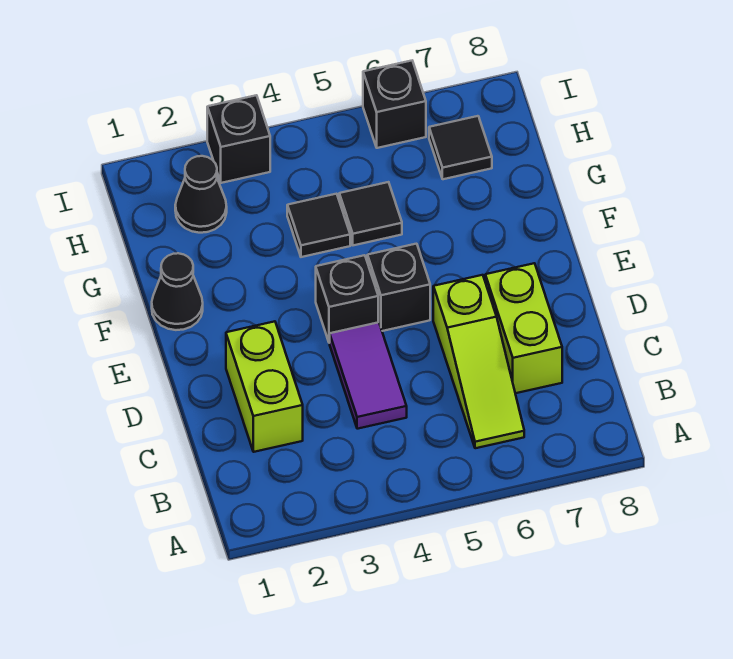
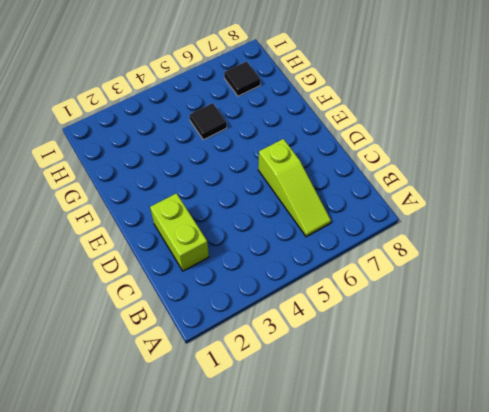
none -> purple tile C4:D4 level 1
none -> lime brick C7:D7 level 1
none -> black brick E4 level 1

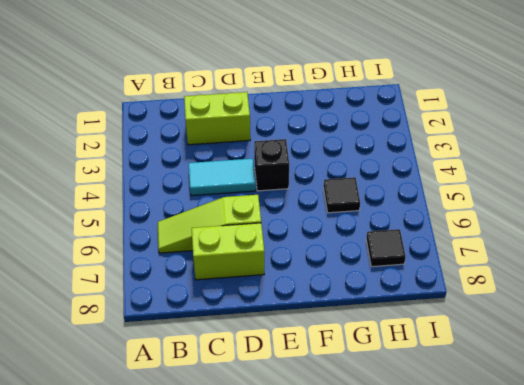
cyan tile C4:D4 level 1 -> purple tile C4:D4 level 1
none -> black brick E5 level 1
none -> black cone F1 level 1
none -> black tile G4 level 1

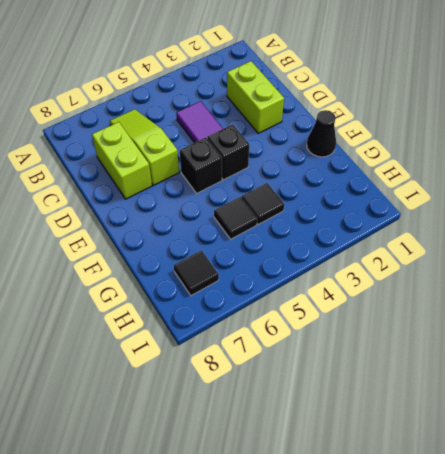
none -> black cone H2 level 1
none -> black brick I3 level 1
none -> black brick I6 level 1

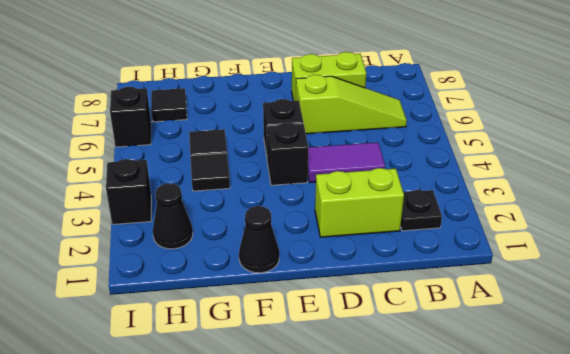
black plate B2 level 1 -> none

